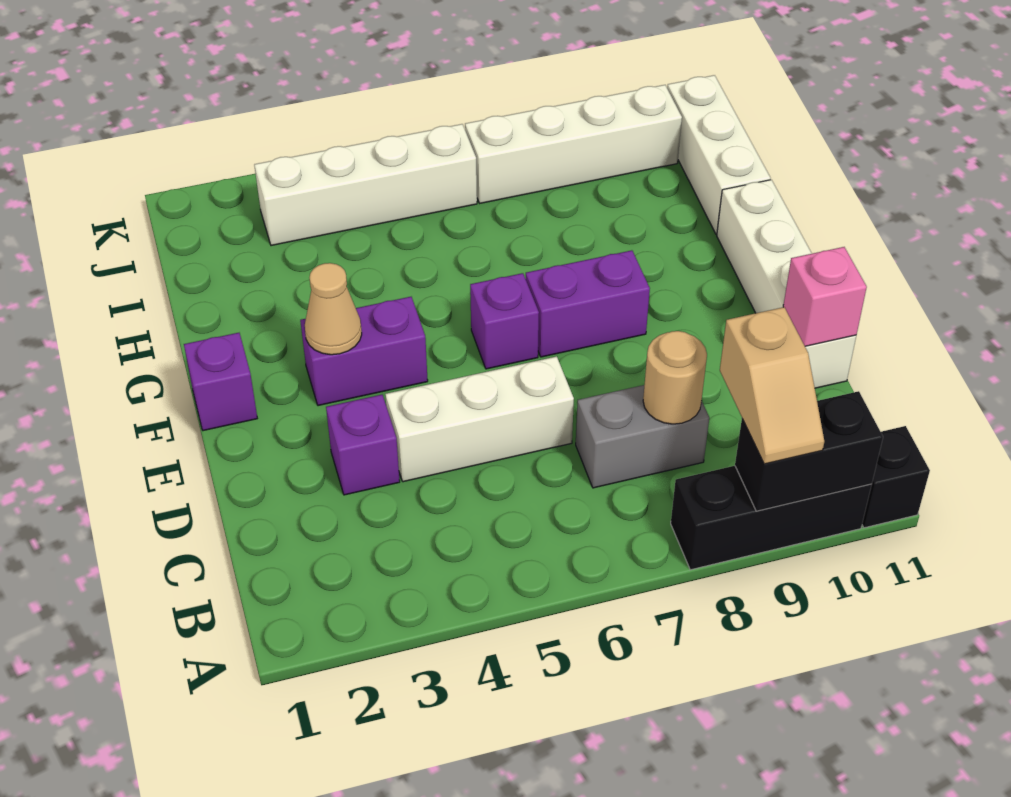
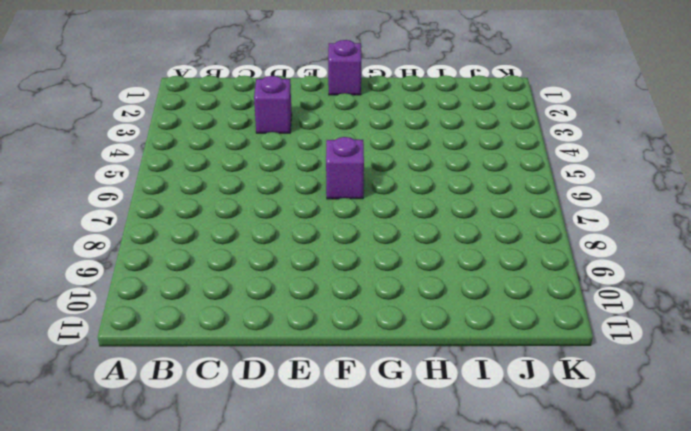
none -> black brick A8:A10 level 1
none -> black brick A11 level 1
none -> grey brick C7:C8 level 1

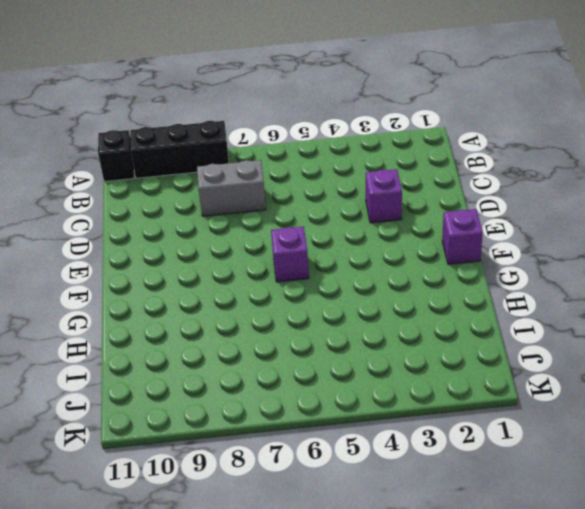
none -> white brick D4:D6 level 1
none -> white brick D11:G11 level 1
none -> purple brick F3:F4 level 1

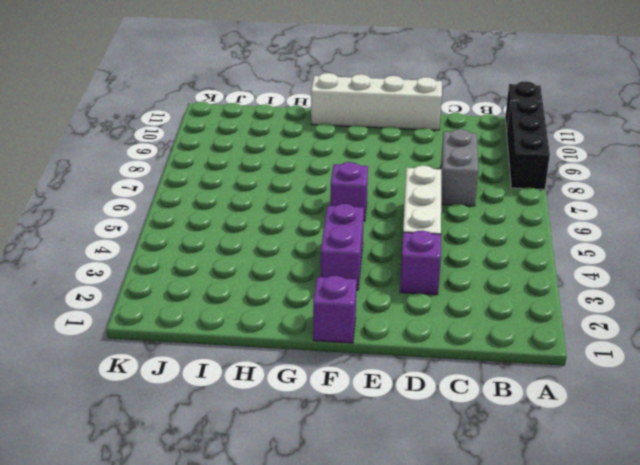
none -> purple brick F7:F8 level 1
none -> white brick H11:J11 level 1
none -> white brick J3:J6 level 1

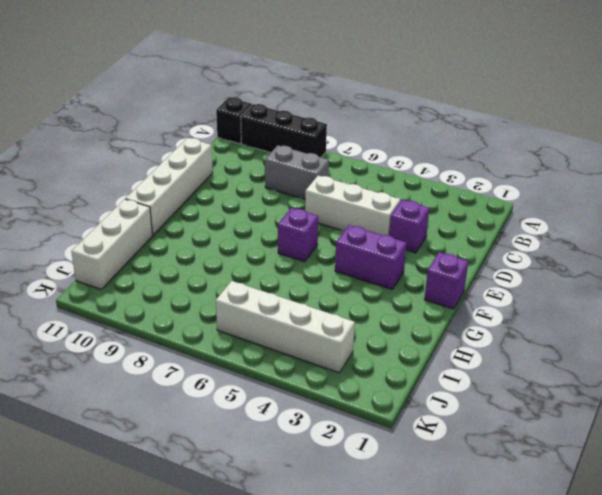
none -> purple brick F7:F8 level 1
none -> white brick J7:J10 level 1
none -> black brick A9:A10 level 2

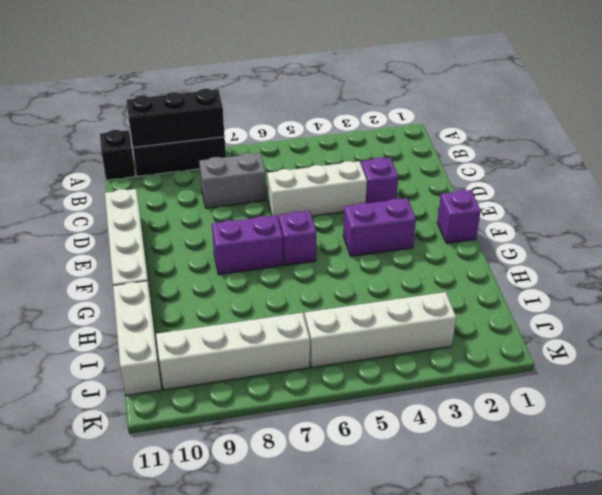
black brick A8:A10 level 2 -> black brick A9:A10 level 2
none -> tan round brick C8 level 2
none -> pink brick D11 level 2
none -> tan cone F3 level 2

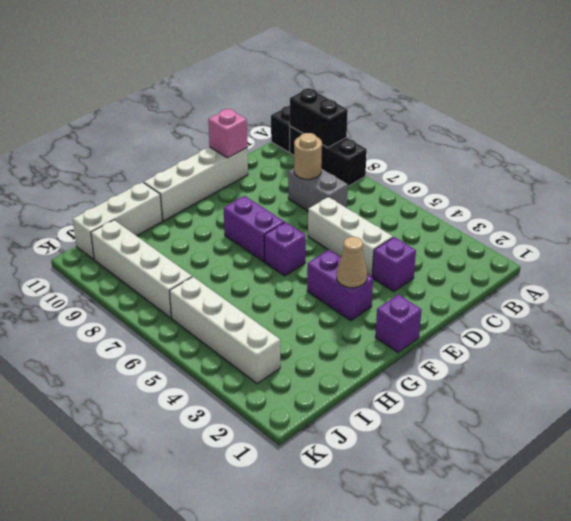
none -> tan slope A9:B9 level 3 top B

